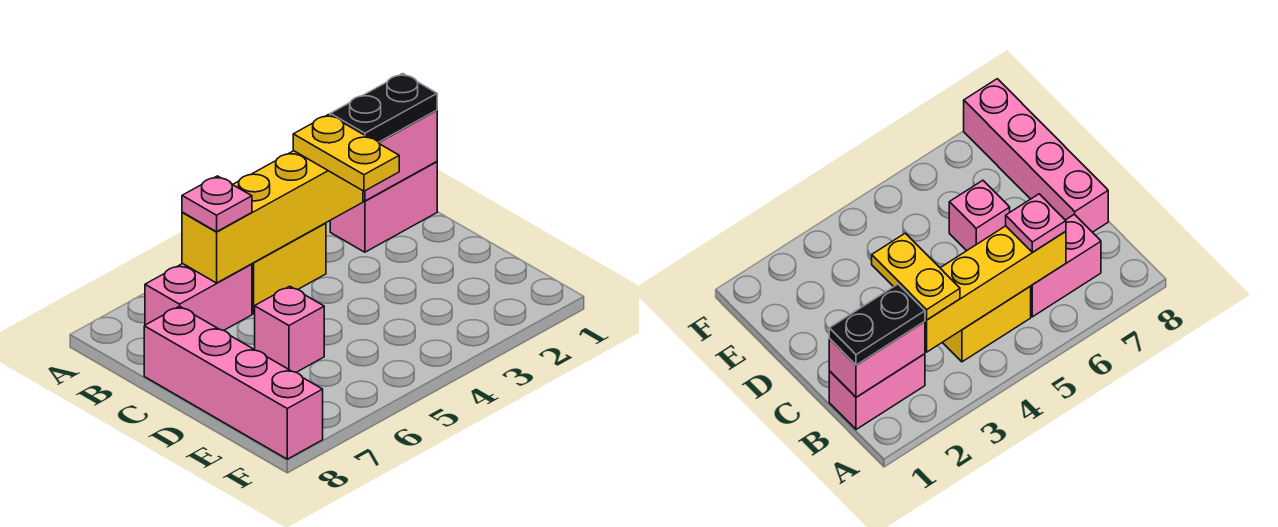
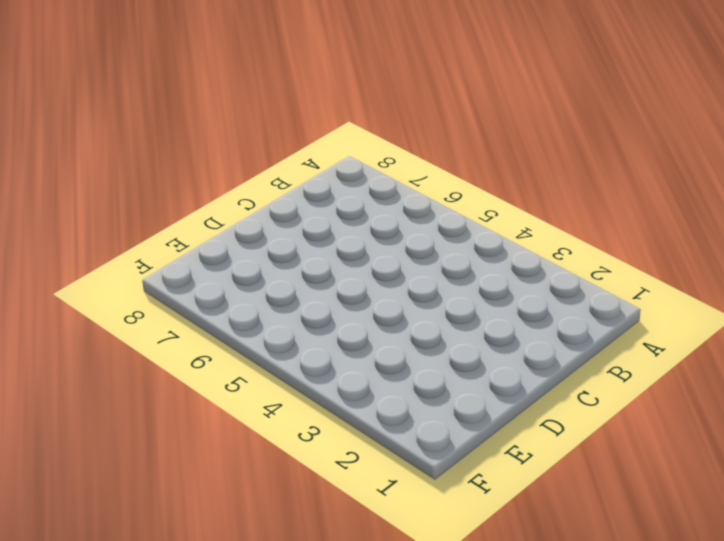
none -> pink brick B1:B2 level 1
none -> yellow brick B4:B5 level 1

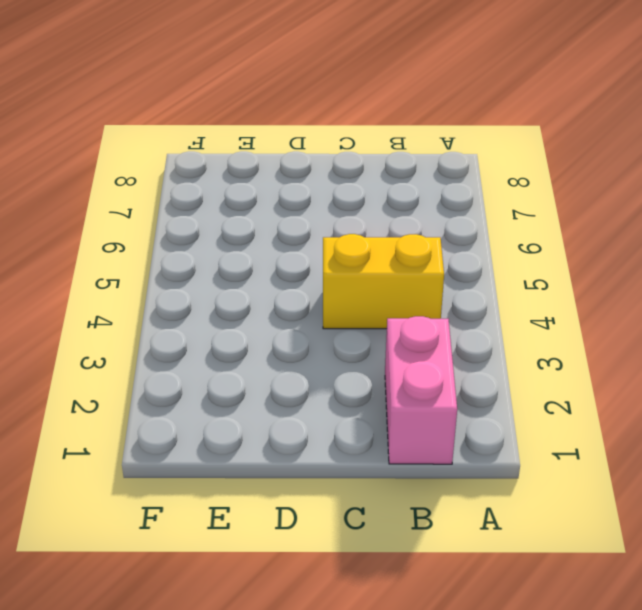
yellow brick B4:C4 level 1 -> yellow brick B4:B5 level 1
none -> pink brick B6:B7 level 1
none -> pink brick C8:F8 level 1

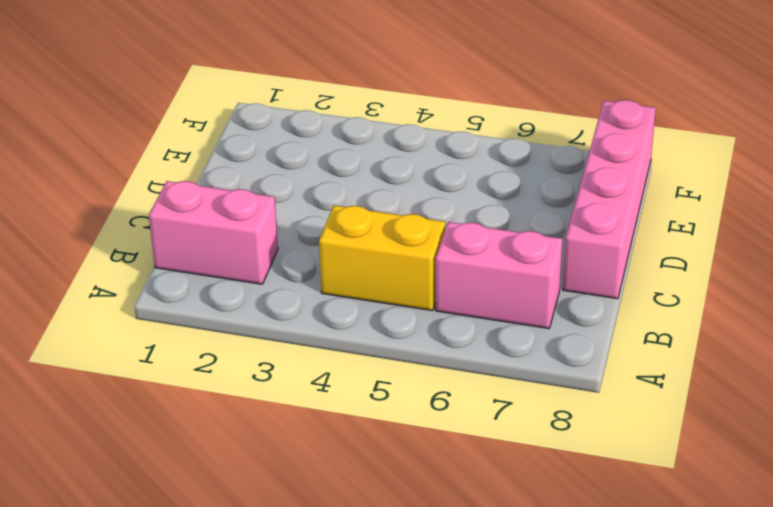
none -> pink brick D6 level 1
none -> pink brick B1:B2 level 2

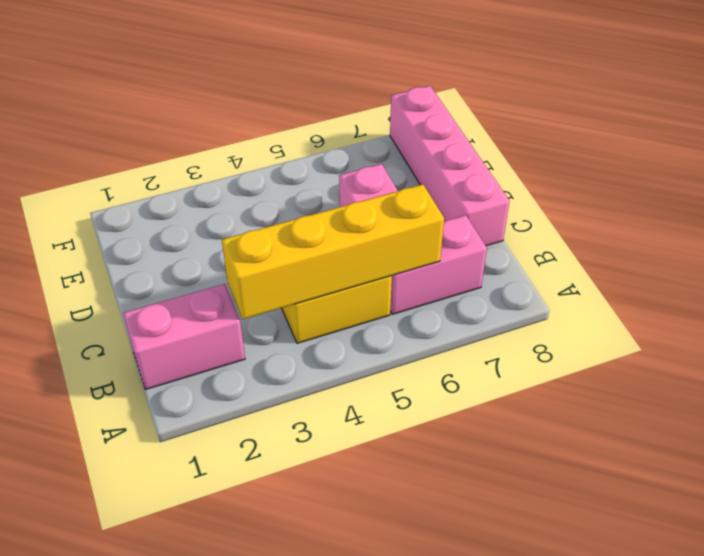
none -> pink brick B1:B2 level 2
none -> black plate B1:B2 level 3

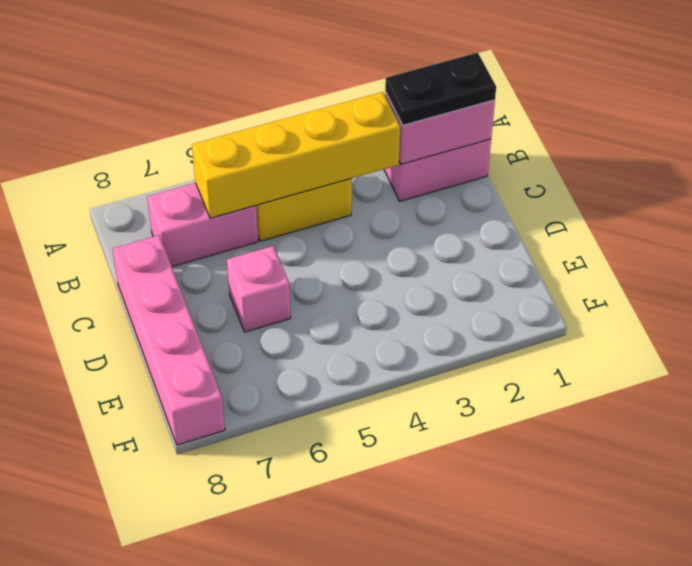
none -> yellow plate B3:C3 level 3
none -> pink plate B6 level 3

